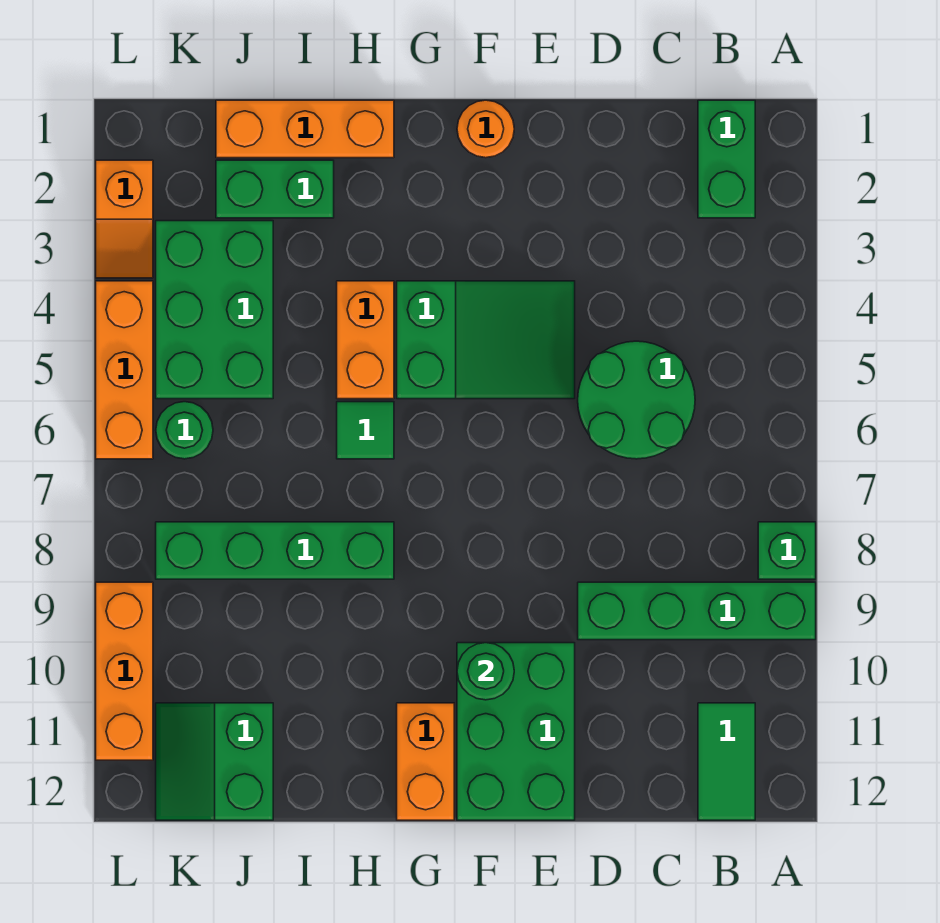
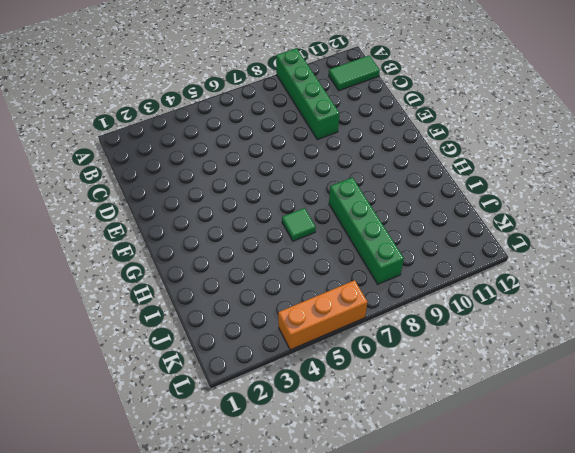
none -> green brick A8 level 1
none -> green brick B1:B2 level 1
none -> green round brick C5:D6 level 1

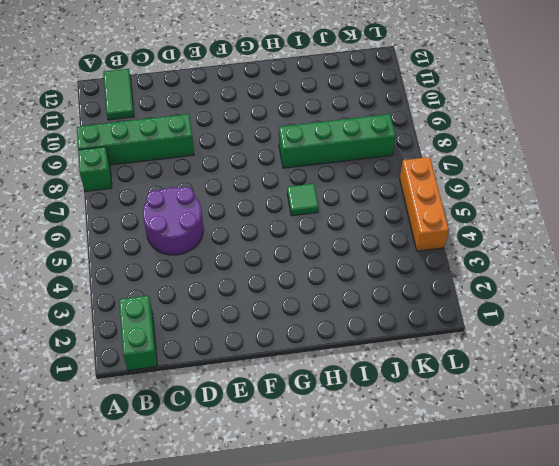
purple round brick C5:D6 level 1 -> green round brick C5:D6 level 1
none -> green slope E4:G5 level 1 top G
none -> green brick E10:F12 level 1
none -> orange round brick F1 level 1

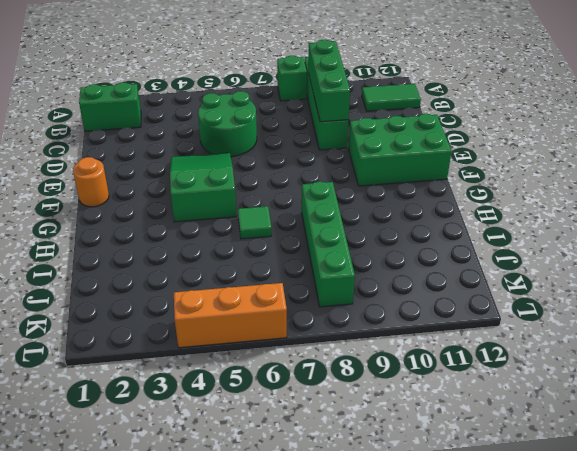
green brick B9:D9 level 2 -> none
none -> orange brick G11:G12 level 1
none -> orange brick H1:J1 level 1
none -> orange brick H4:H5 level 1

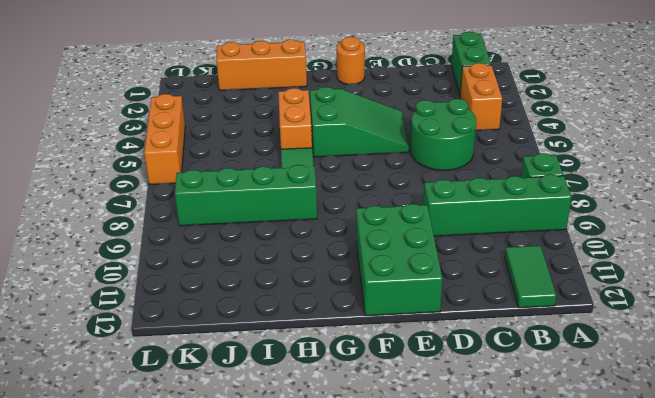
orange brick B3:B4 level 1 -> orange brick G11:G12 level 1
none -> green brick I2:J2 level 1
none -> green brick J3:K5 level 1
none -> green slope J11:K12 level 1 top J

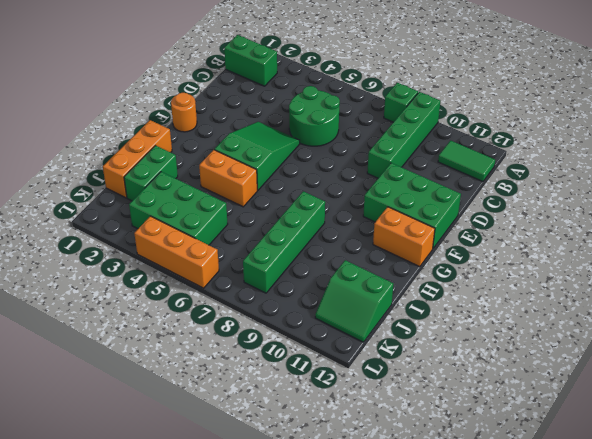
none -> green tile H6 level 1
none -> green round brick K6 level 1
none -> orange slope L2:L3 level 1 top 2

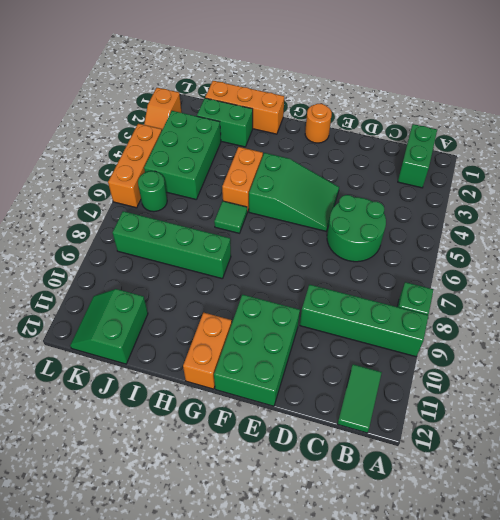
none -> orange brick L9:L11 level 1
none -> green round brick F10 level 2

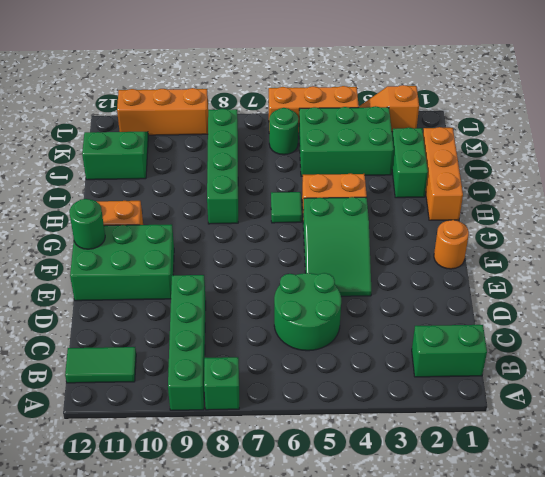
green round brick F12 level 2 -> green round brick F10 level 2

